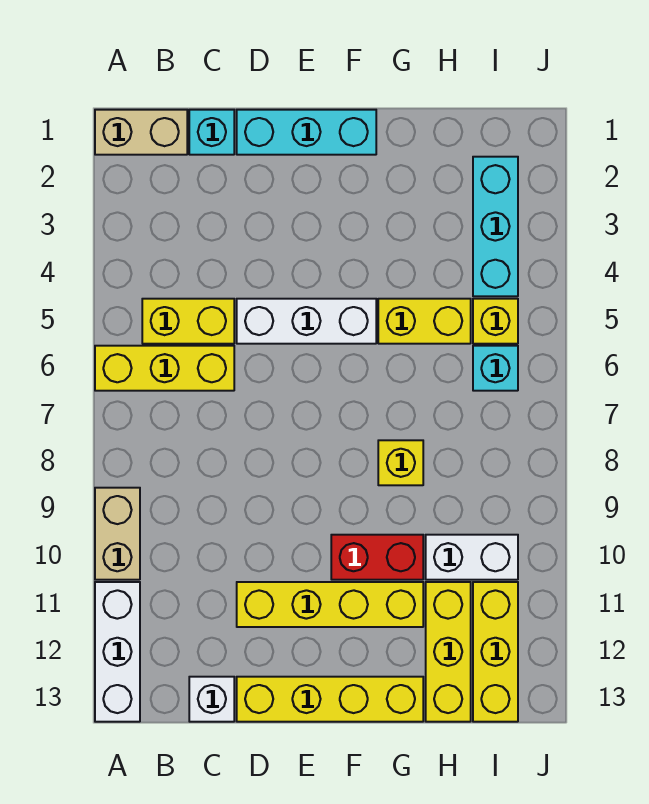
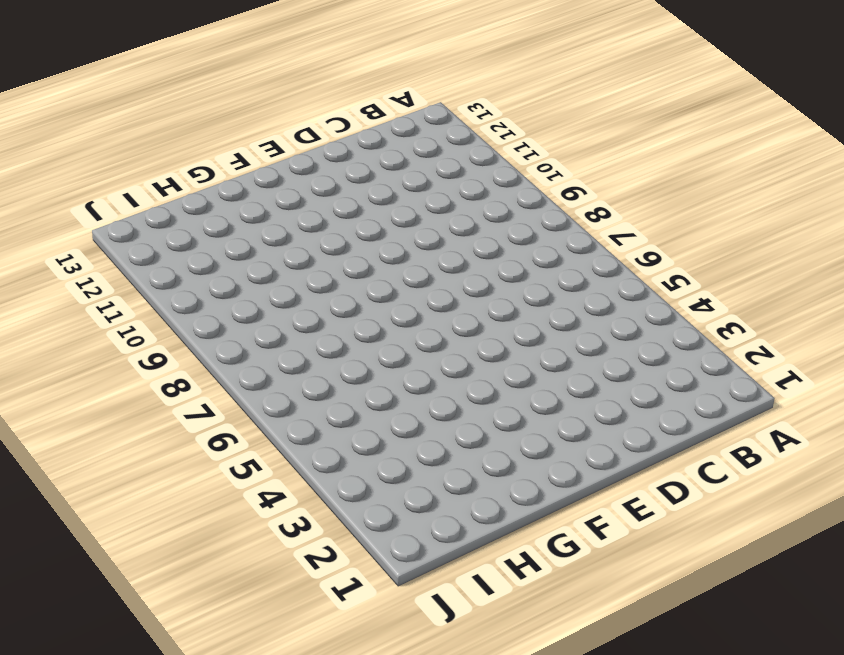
none -> tan brick A1:B1 level 1
none -> yellow brick A6:C6 level 1
none -> tan brick A9:A10 level 1

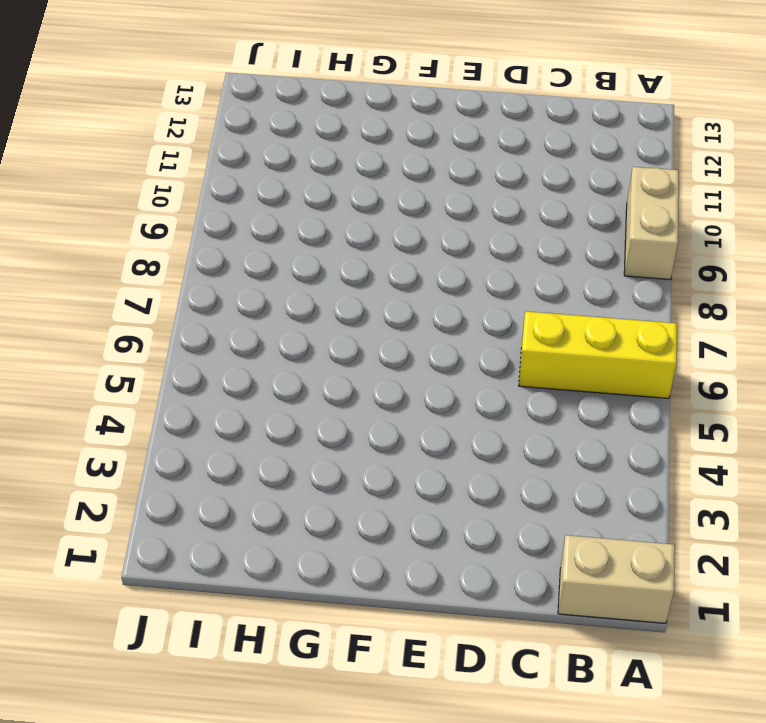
none -> white brick A11:A13 level 1
none -> yellow brick B5:C5 level 1
none -> cyan brick C1 level 1

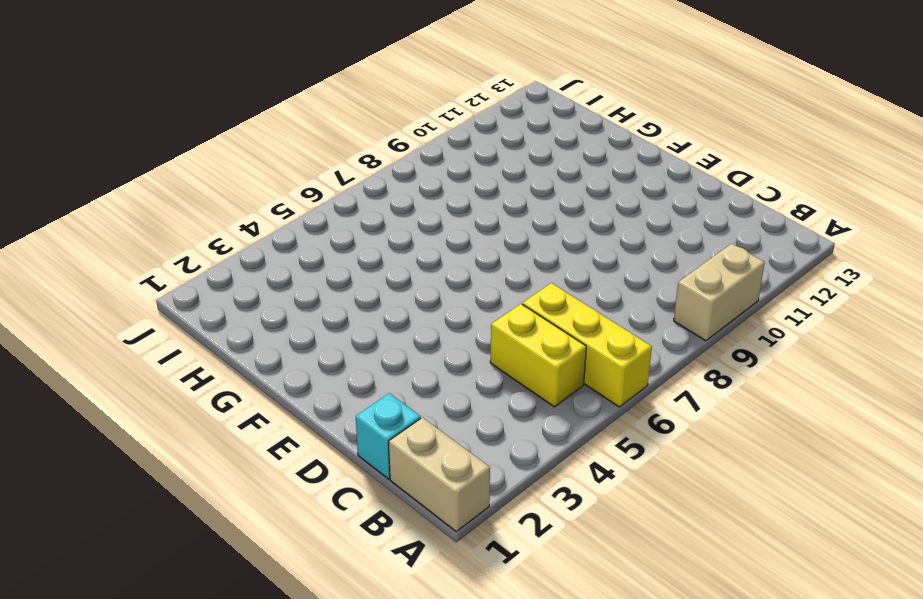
none -> white brick A11:A13 level 1
none -> white brick C13 level 1
none -> cyan brick D1:F1 level 1

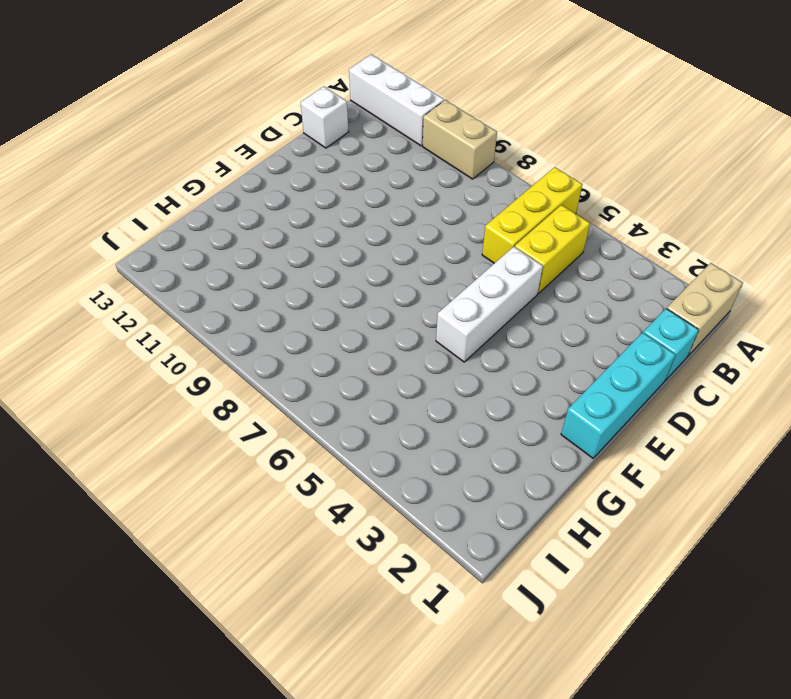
none -> yellow brick D11:G11 level 1
none -> yellow brick D13:G13 level 1
none -> red brick F10:G10 level 1

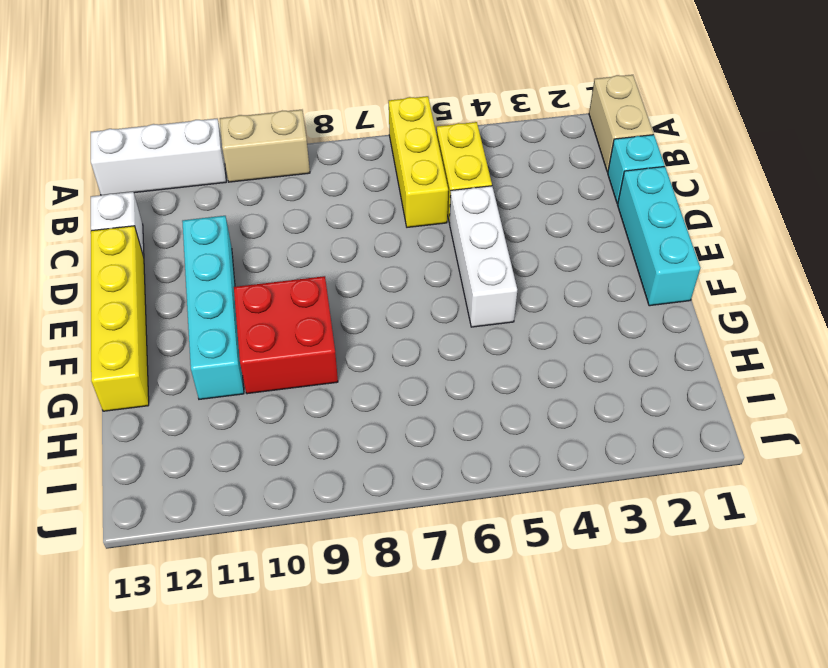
cyan brick D11:G11 level 1 -> yellow brick D11:G11 level 1
red brick F9:G10 level 1 -> red brick F10:G10 level 1
none -> yellow brick G5:H5 level 1
none -> yellow brick G8 level 1
none -> white brick H10:I10 level 1

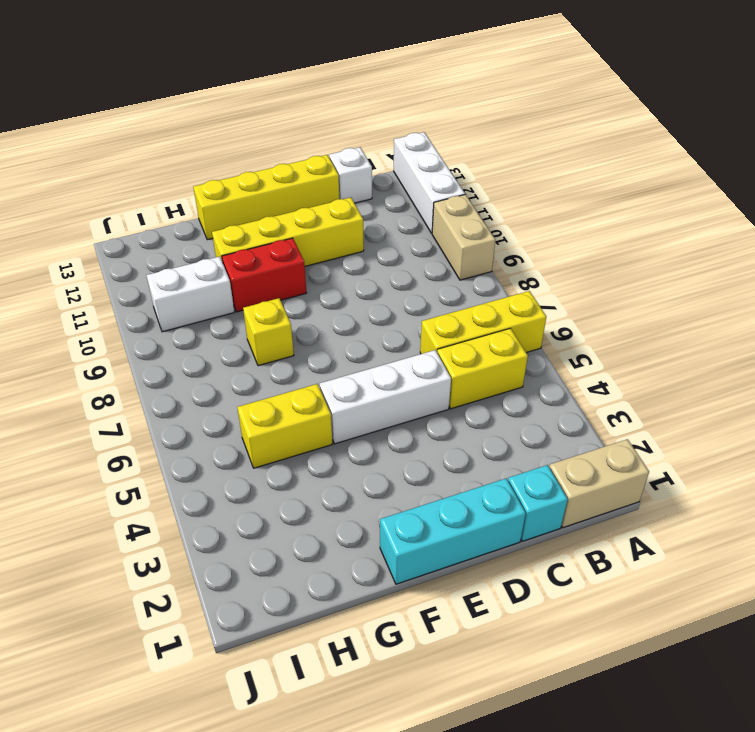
none -> yellow brick H11:H13 level 1
none -> cyan brick I2:I4 level 1
none -> yellow brick I5 level 1

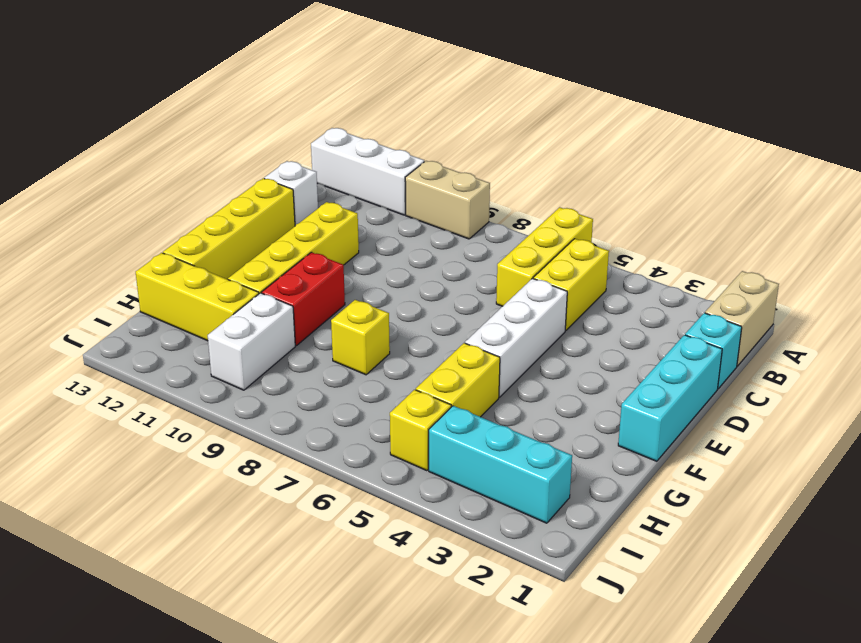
none -> cyan brick I6 level 1
none -> yellow brick I11:I13 level 1

